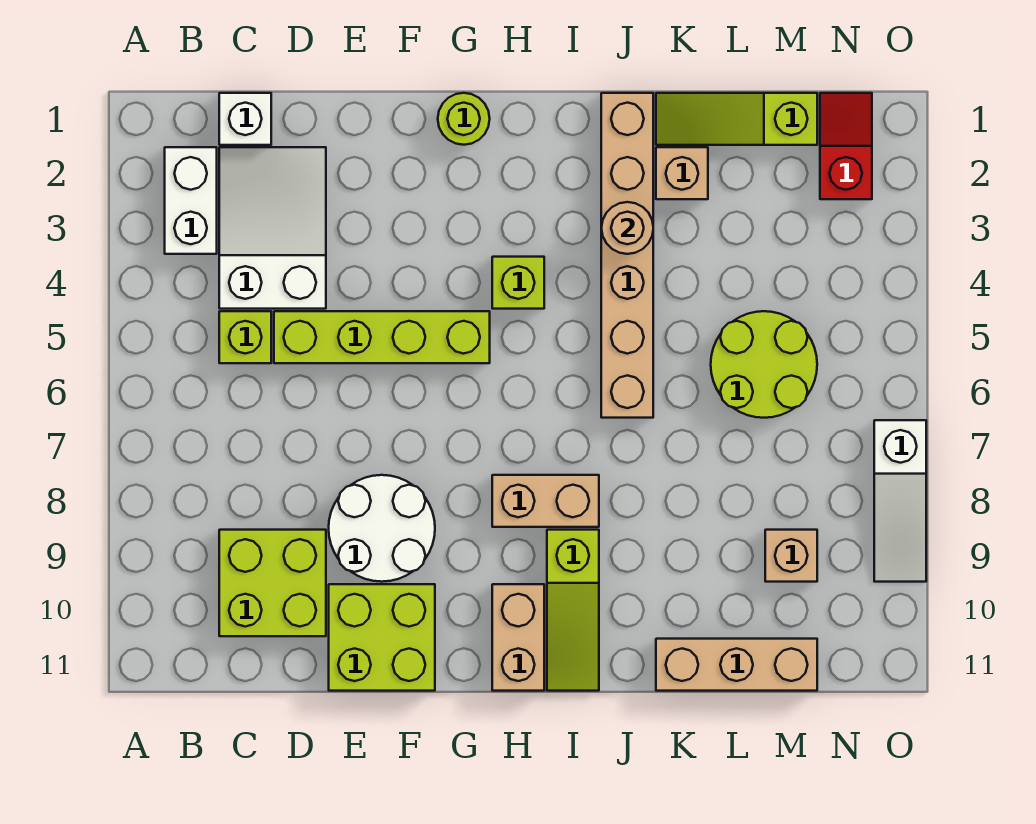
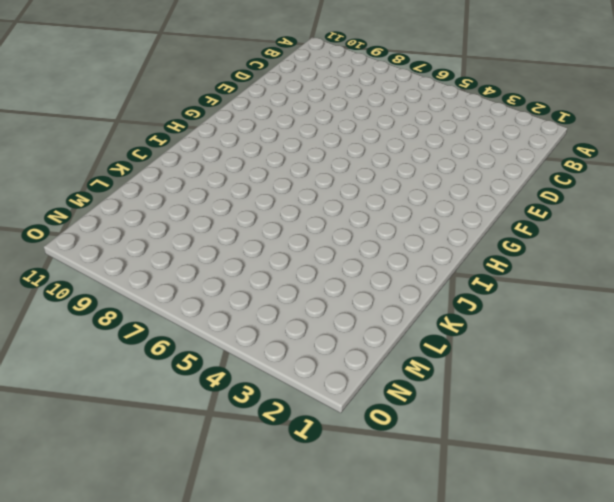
none -> white brick B2:B3 level 1
none -> white brick C1 level 1
none -> white slope C2:D4 level 1 top 4

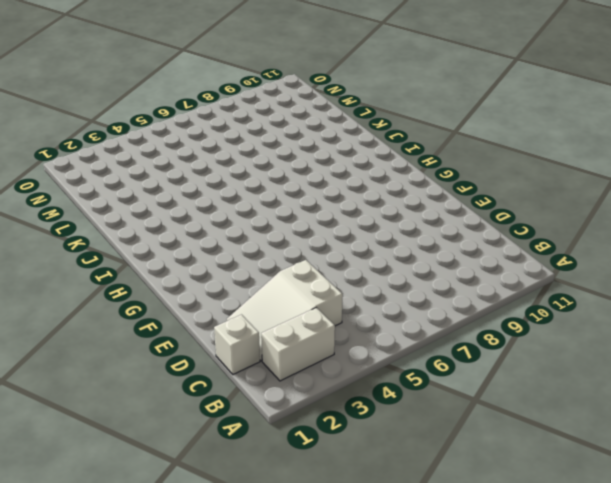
none -> lime brick C5 level 1
none -> lime brick C9:D10 level 1
none -> lime brick D5:G5 level 1

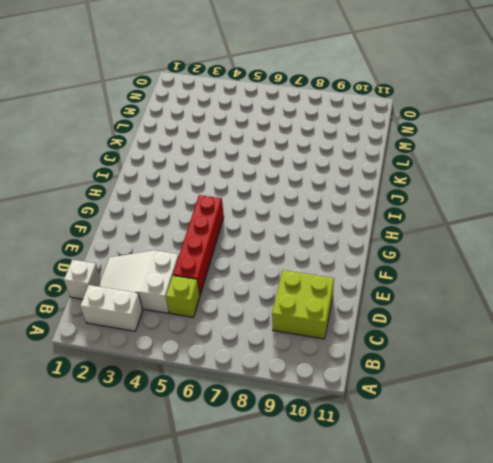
red brick D5:G5 level 1 -> lime brick D5:G5 level 1
none -> white round brick E8:F9 level 1
none -> lime brick E10:F11 level 1
none -> lime round brick G1 level 1

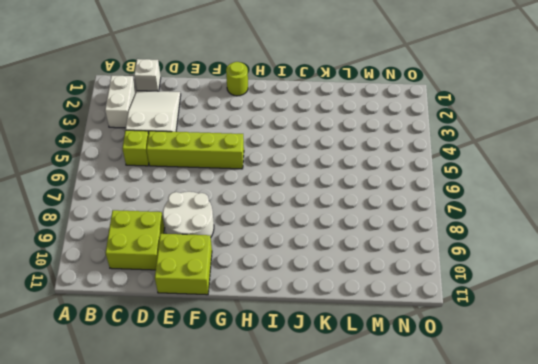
none -> lime brick H4 level 1
none -> tan brick H8:I8 level 1
none -> tan brick H10:H11 level 1

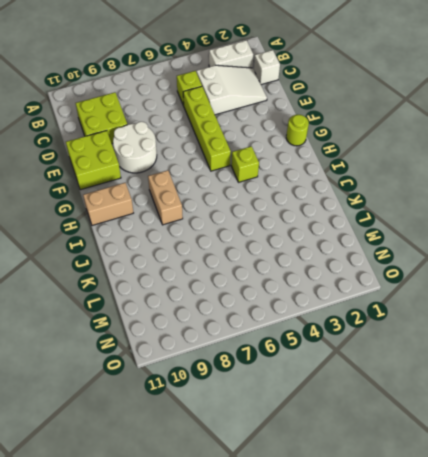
none -> lime slope I9:I11 level 1 top 9
none -> tan brick J1:J6 level 1
none -> lime slope K1:M1 level 1 top M

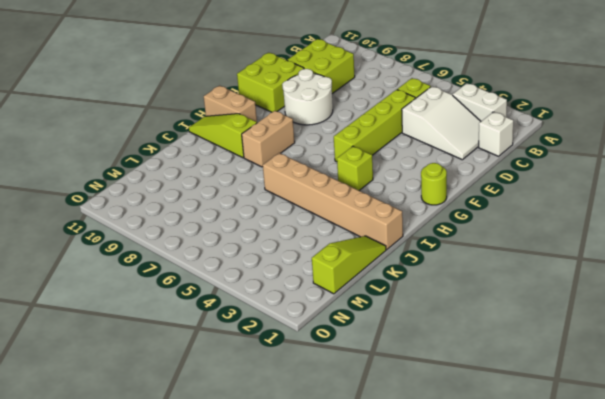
none -> tan brick K2 level 1
none -> tan brick K11:M11 level 1
none -> lime round brick L5:M6 level 1

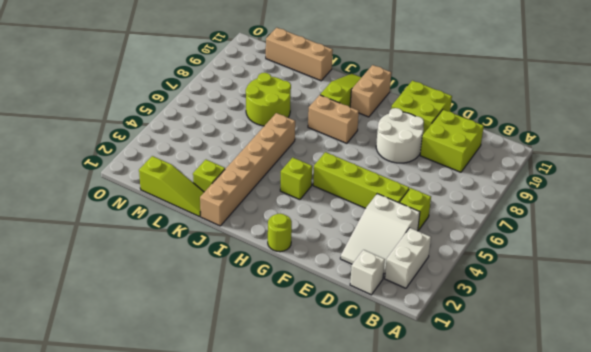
lime brick K2 level 1 -> tan brick K2 level 1
lime round brick K7:L8 level 1 -> lime round brick L5:M6 level 1
none -> tan brick M9 level 1
none -> red slope N1:N2 level 1 top 2
none -> white slope O7:O9 level 1 top 7

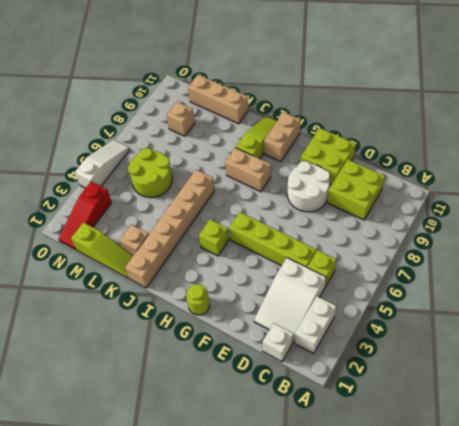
red slope N1:N3 level 1 top 3 -> red slope N1:N2 level 1 top 2
white slope O4:O6 level 1 top 4 -> white slope O7:O9 level 1 top 7
none -> tan round brick J3 level 2

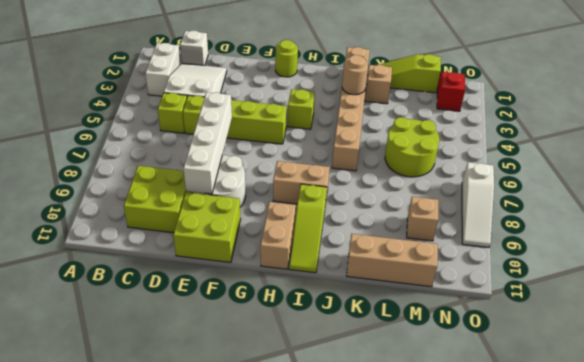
white brick E6:E9 level 2 -> none

